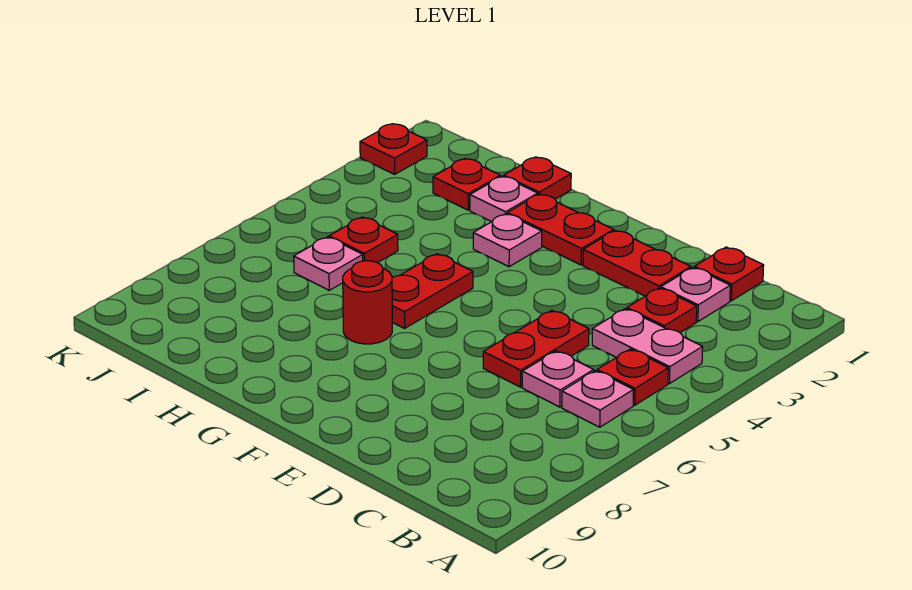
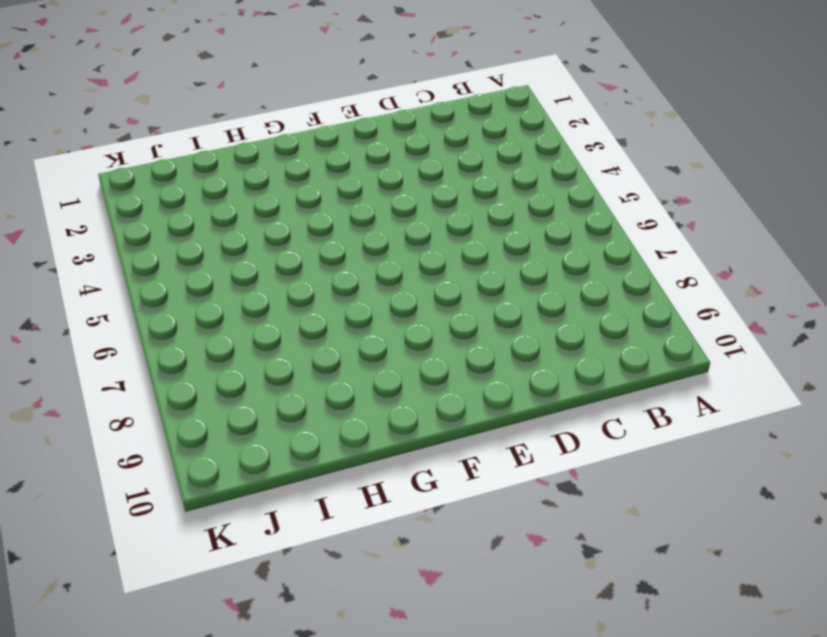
none -> pink plate B4:C4 level 1
none -> red plate B5 level 1
none -> pink plate B6 level 1

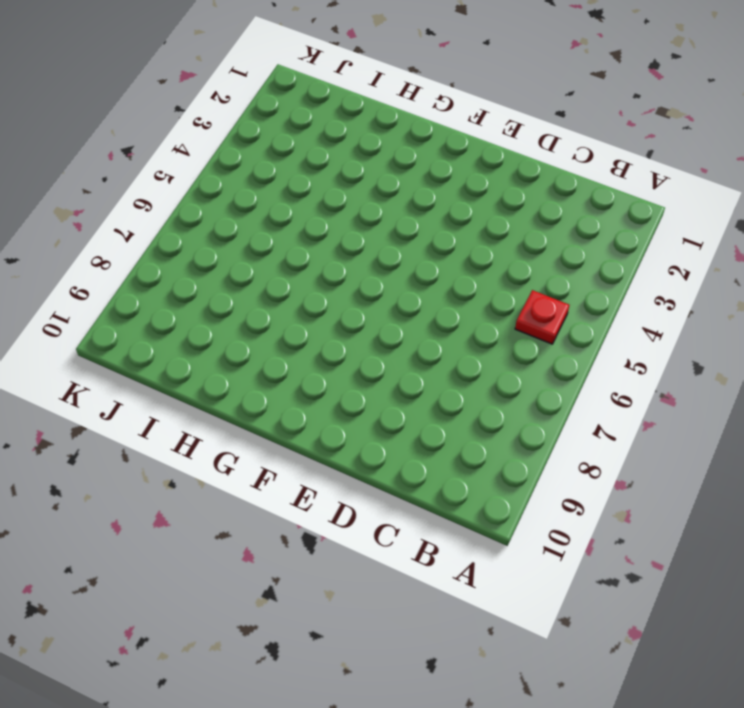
none -> pink plate B4:C4 level 1
none -> pink plate B6 level 1
none -> red plate C1 level 1

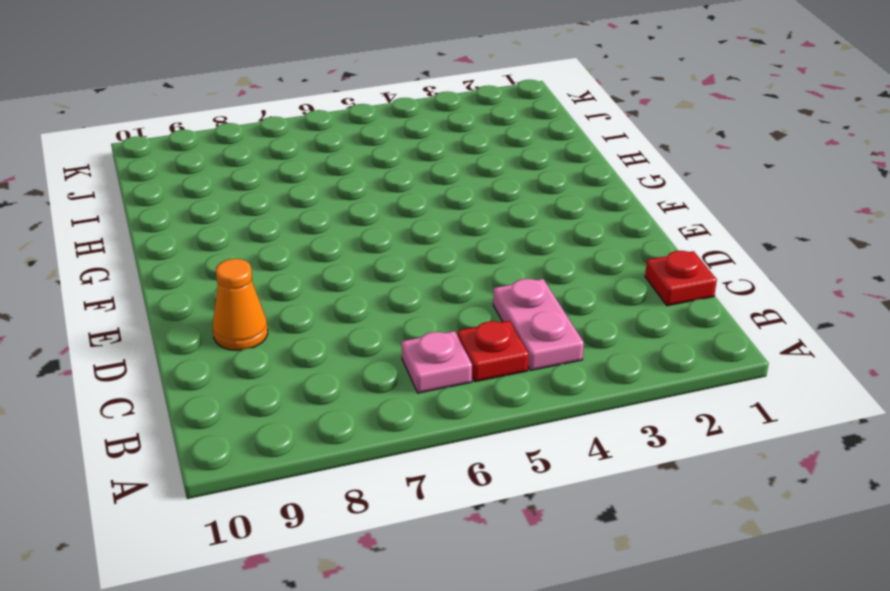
orange cone D9 level 1 -> none
none -> pink plate C2 level 1
none -> red plate C3 level 1
none -> pink plate C6 level 1

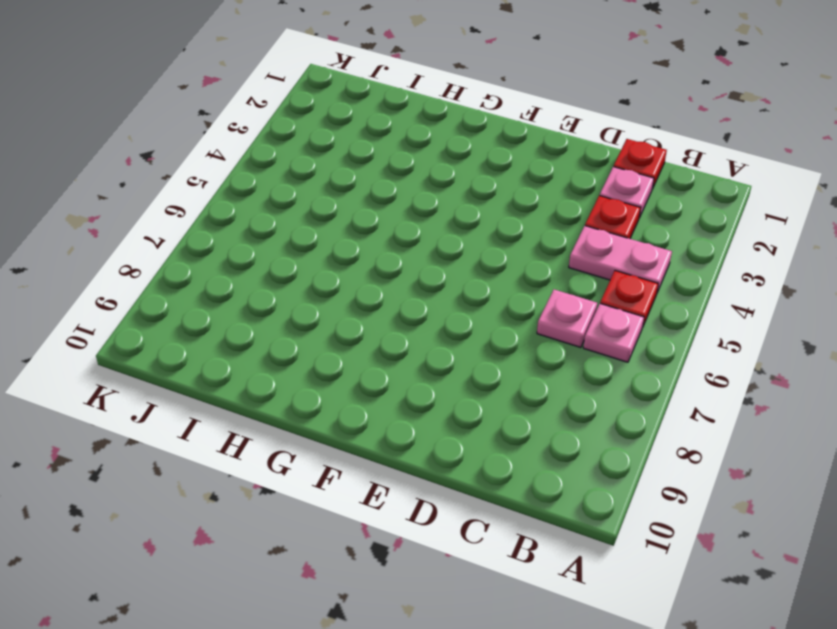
none -> red plate D2:E2 level 1
none -> red plate D5:D6 level 1
none -> red plate F2:G2 level 1

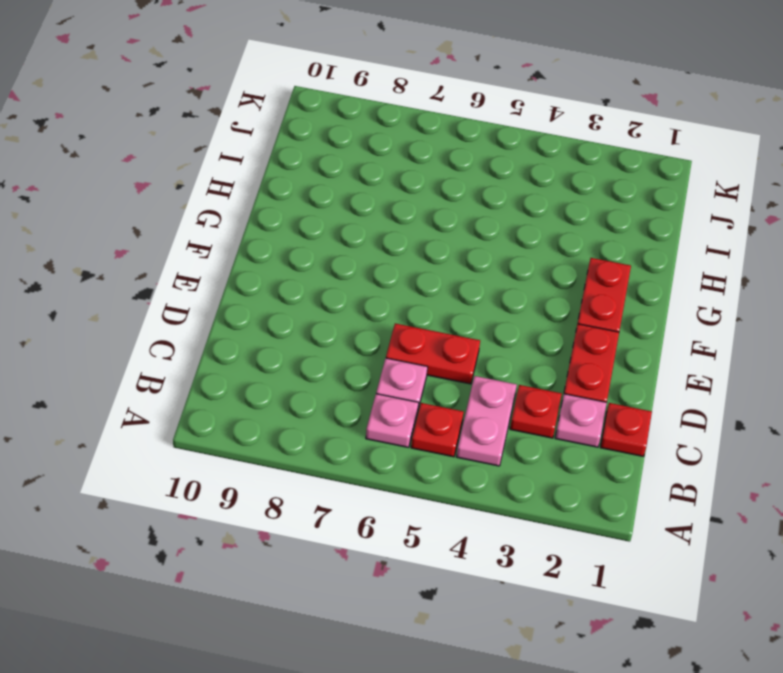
none -> pink plate G3 level 1
none -> red plate G5:G6 level 1
none -> red round brick G7 level 1

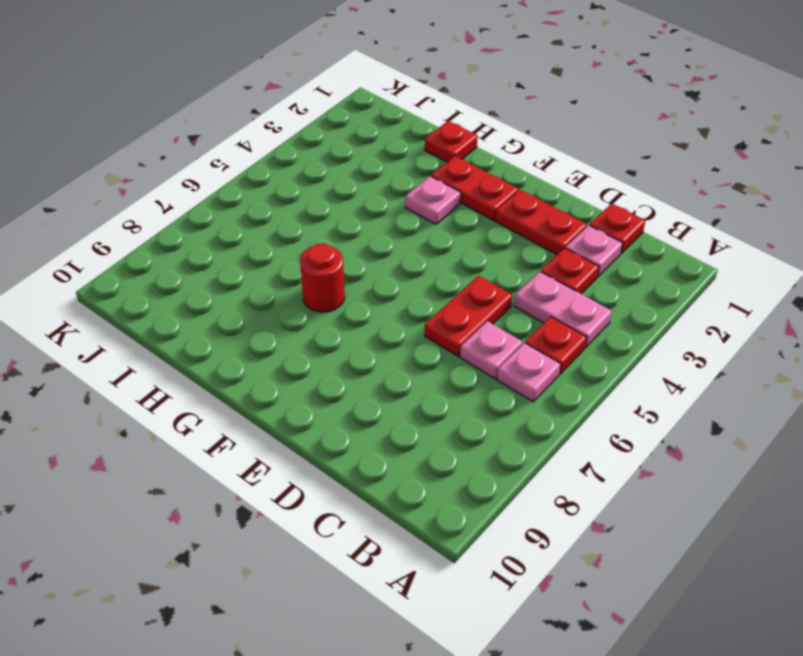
none -> red plate G5:G6 level 1
none -> pink plate H2 level 1
none -> red plate I2 level 1

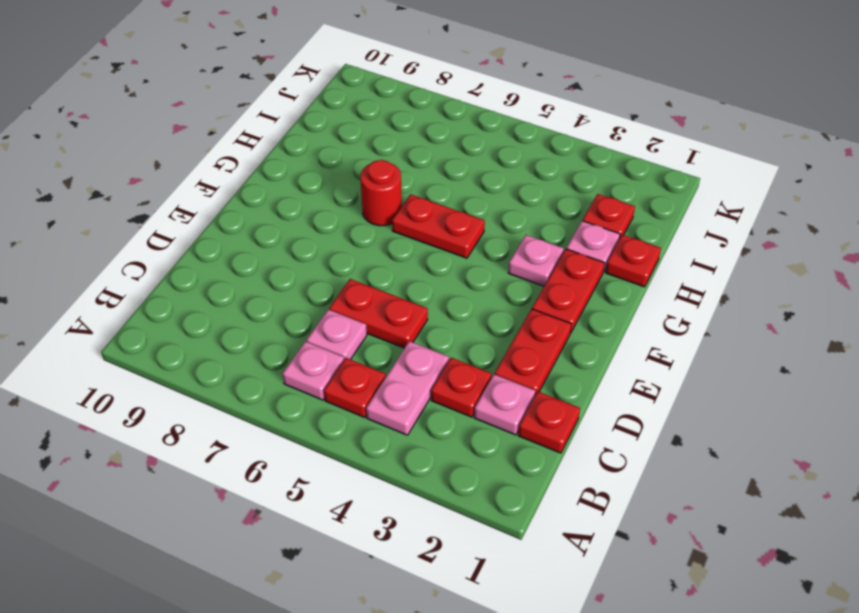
none -> red plate I5 level 1
none -> pink plate I6 level 1
none -> red plate K2 level 1

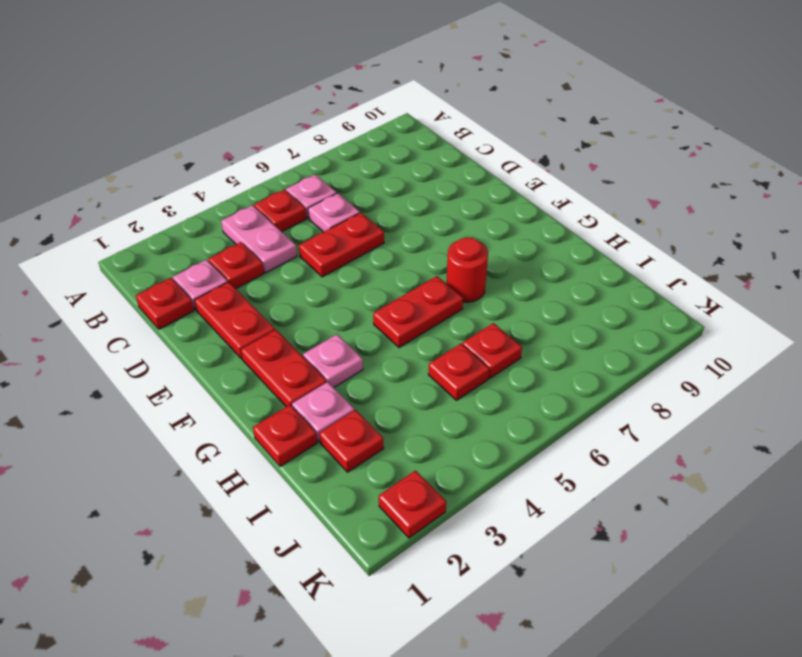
red plate I6 level 1 -> pink plate I6 level 1

